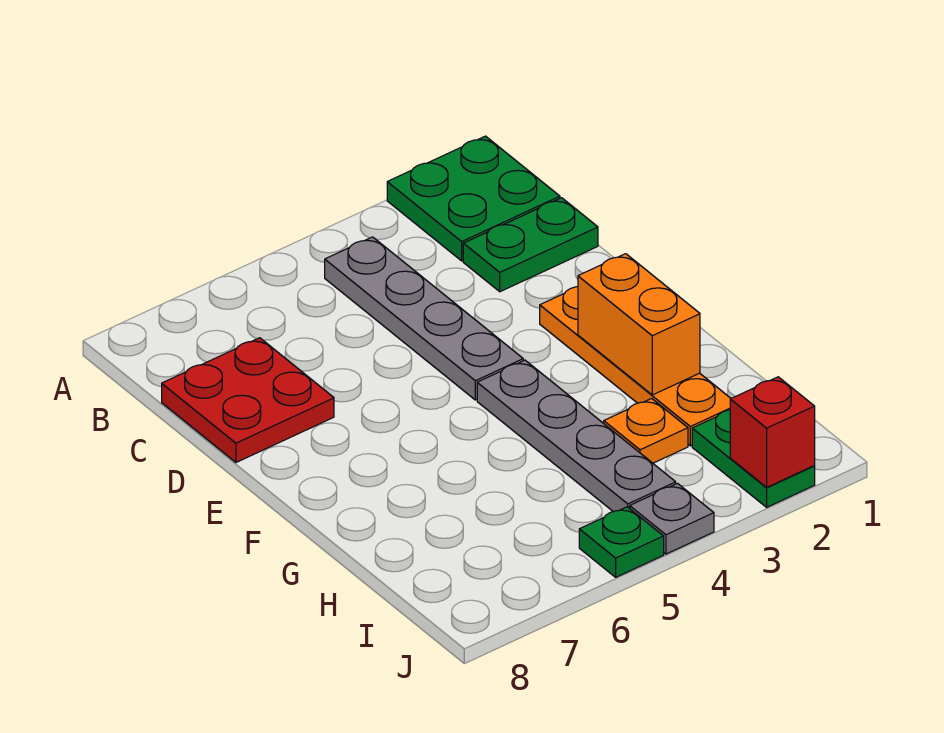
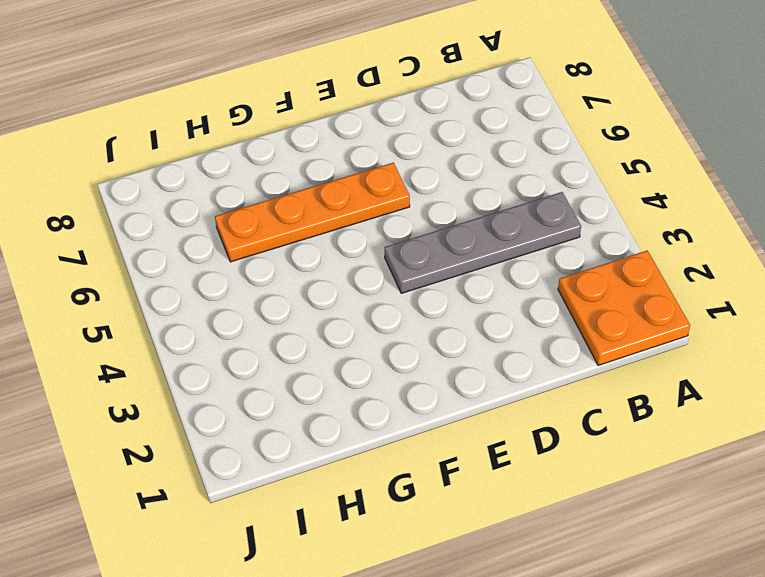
orange plate A1:B2 level 1 -> green plate A1:B2 level 1
orange plate E6:H6 level 1 -> orange plate E2:H2 level 1
none -> green plate C1:C2 level 1
none -> red plate C7:D8 level 1
none -> grey plate F4:I4 level 1

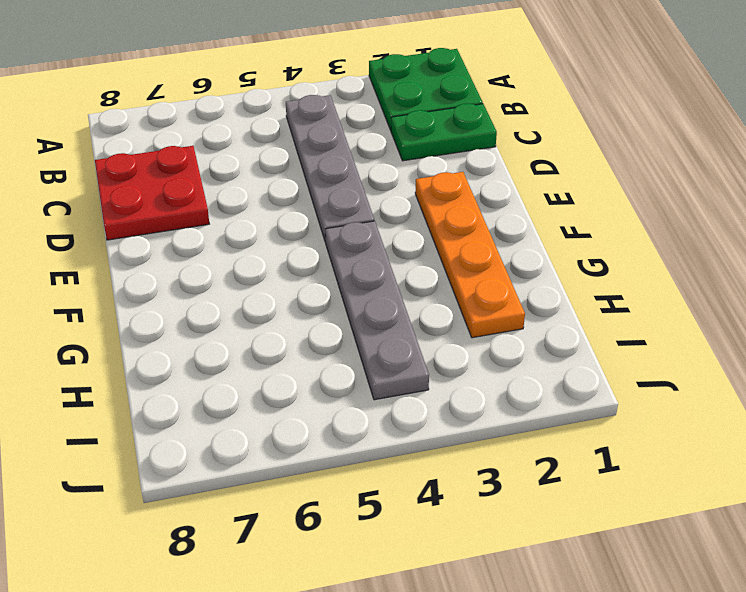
none -> orange plate H3 level 1
none -> green plate I2:J2 level 1
none -> grey plate J4 level 1

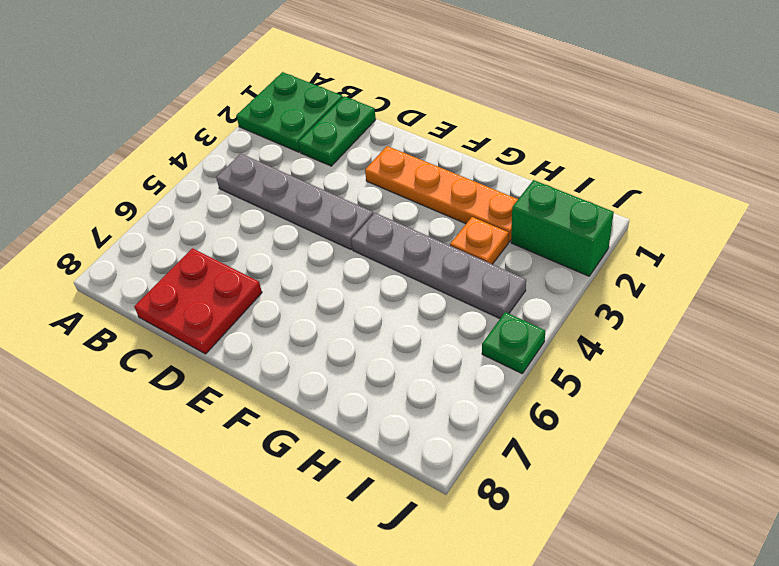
green brick I2:J2 level 1 -> green plate I2:J2 level 1
none -> grey plate J4 level 1
none -> orange brick F2:G2 level 2
none -> red brick J2 level 2

